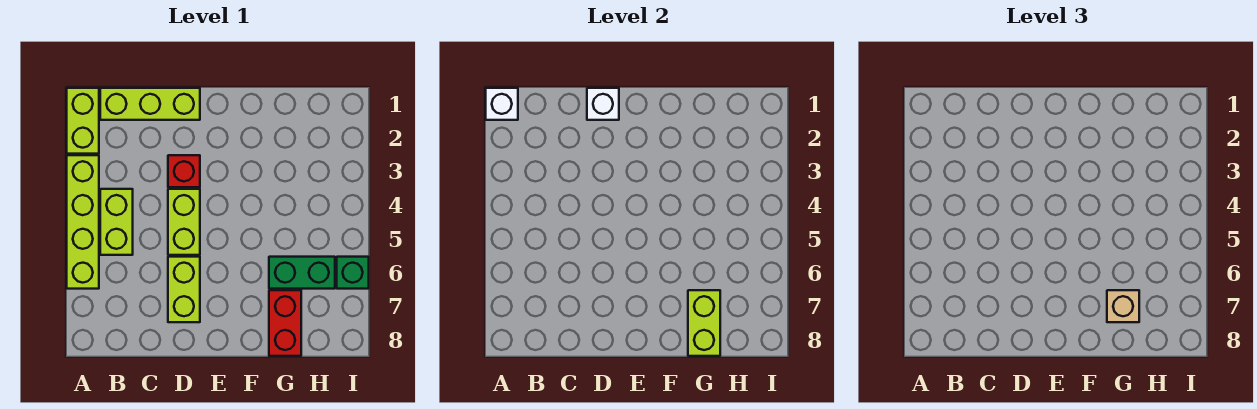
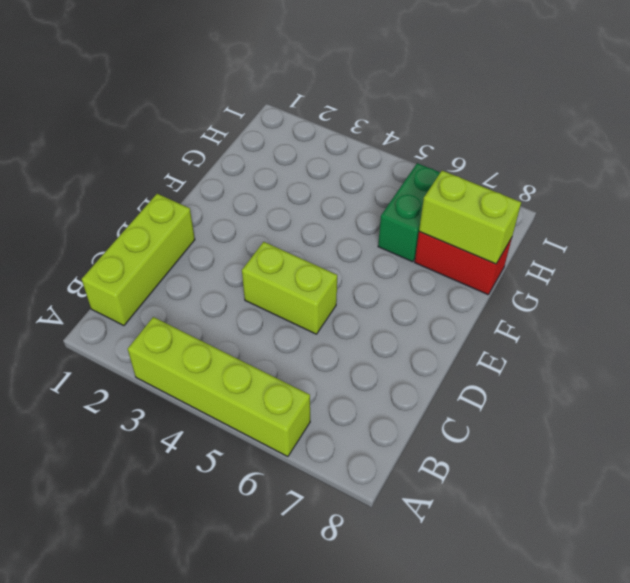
none -> lime brick A1:A2 level 1
none -> lime brick B4:B5 level 1
none -> red brick D3 level 1

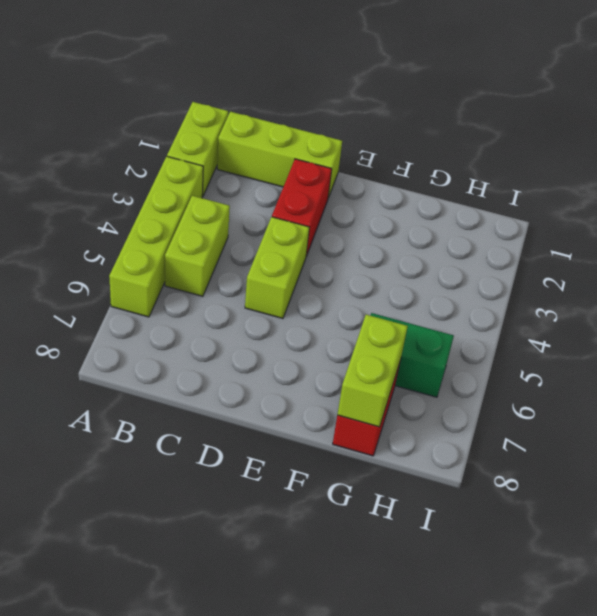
red brick D2:D3 level 1 -> red brick D3 level 1
none -> lime brick D6:D7 level 1
none -> green brick I6 level 1
none -> white brick A1 level 2

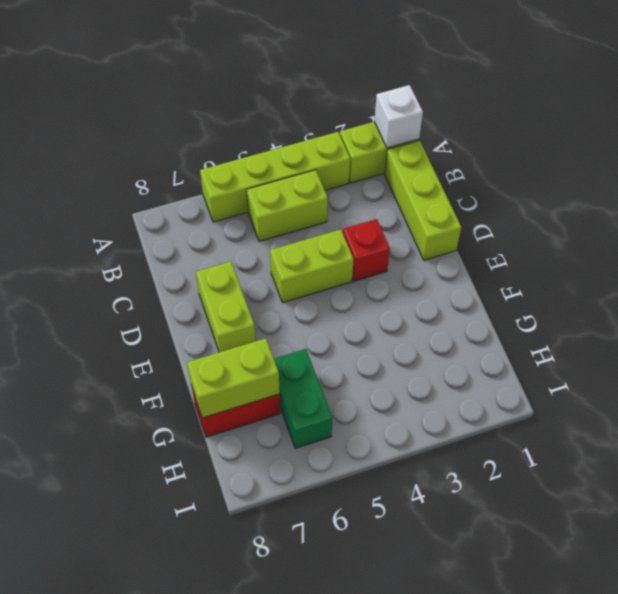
lime brick D7:E7 level 1 -> lime brick D6:D7 level 1
none -> green brick I6 level 1
none -> white brick D1 level 2
none -> tan brick G7 level 3

